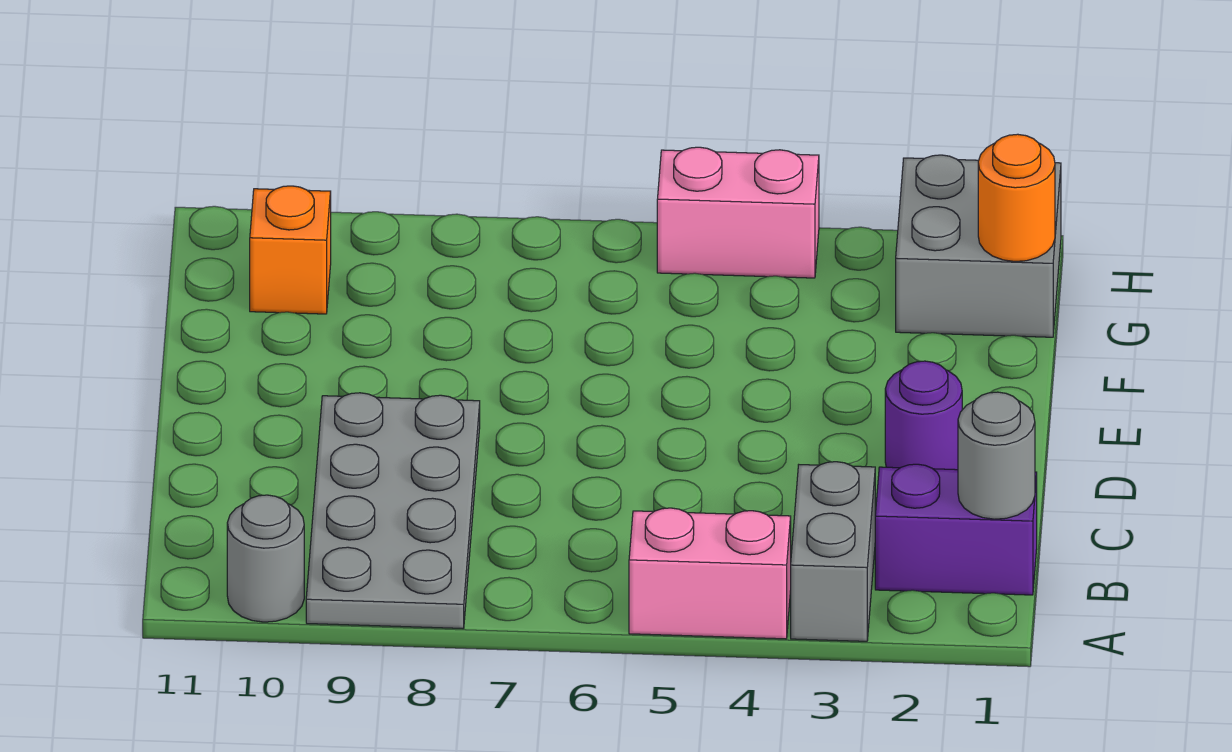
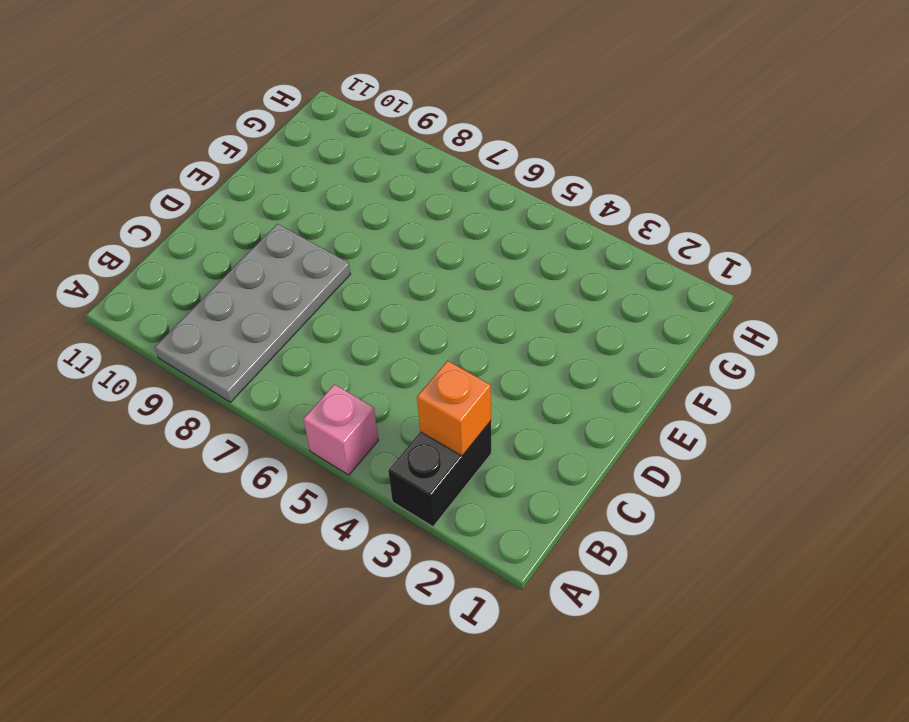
black brick A3:B3 level 1 -> grey brick A3:B3 level 1
pink brick A5 level 1 -> pink brick A4:A5 level 1
orange brick B3 level 2 -> orange brick G10 level 1
none -> grey round brick A10 level 1
none -> purple brick B1:B2 level 1

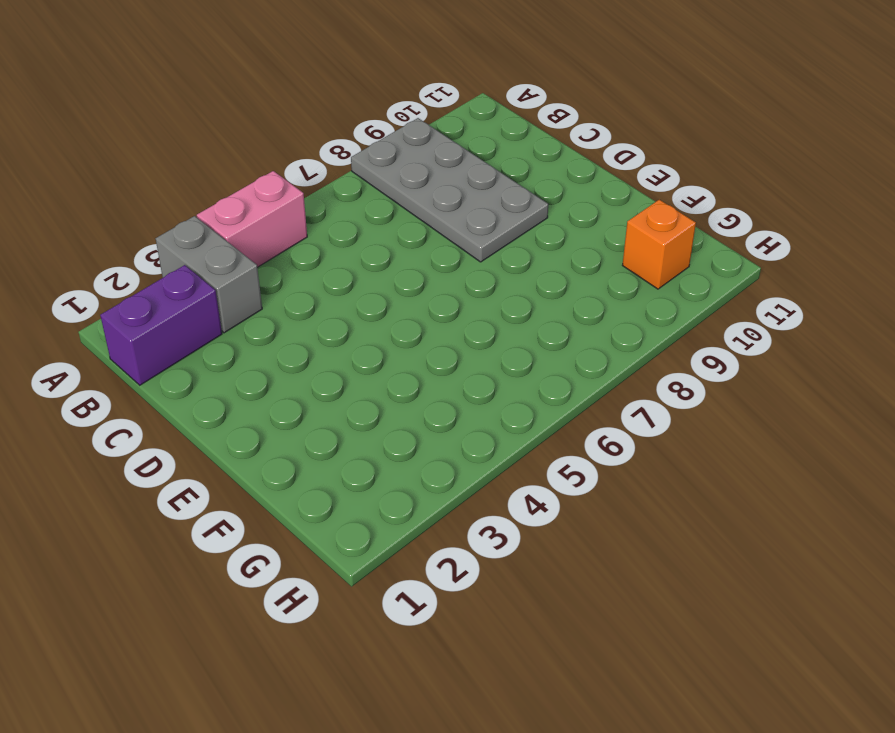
none -> grey round brick A10 level 1
none -> purple round brick D2 level 1

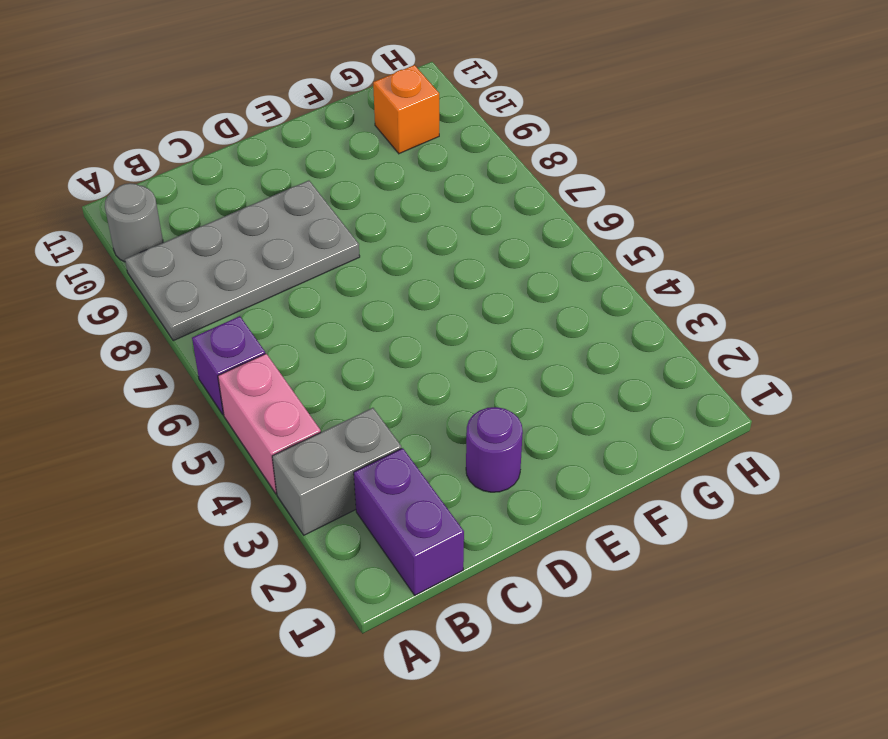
purple brick A6 level 1 -> none
none -> grey brick G1:H2 level 1
none -> pink brick H4:H5 level 1

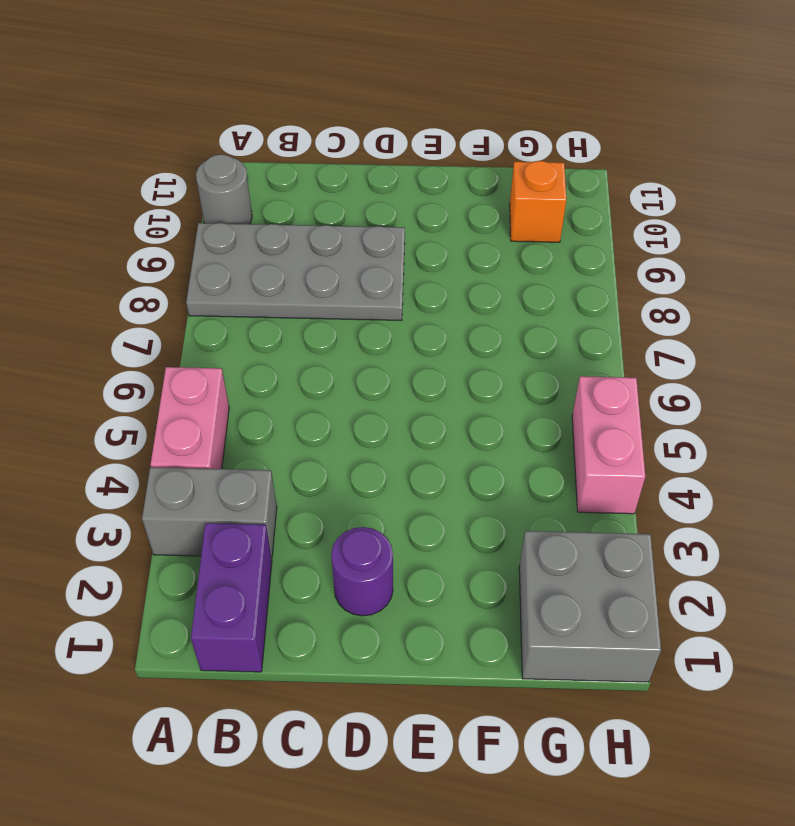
none -> grey round brick B1 level 2
none -> orange round brick G1 level 2

